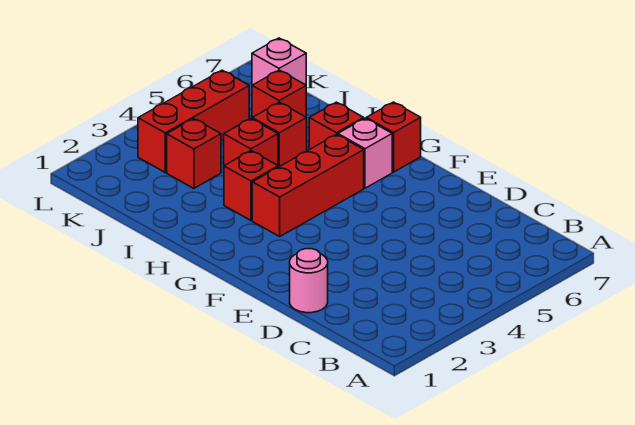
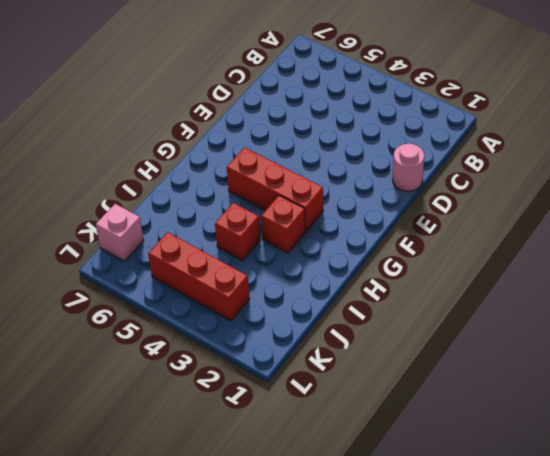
none -> pink brick G6 level 1
none -> red brick G7 level 1
none -> red brick H6 level 1

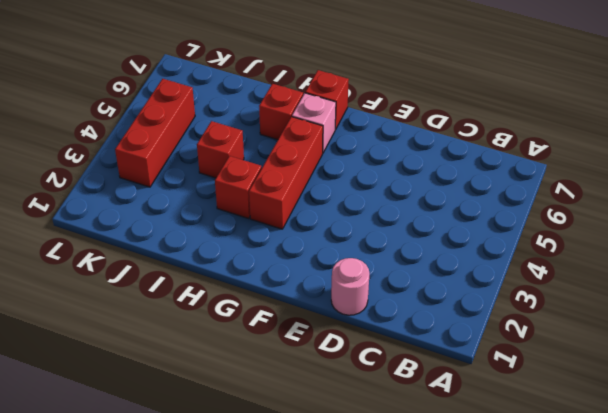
none -> red brick I5 level 1
none -> red brick J3 level 1
none -> red brick J6 level 1

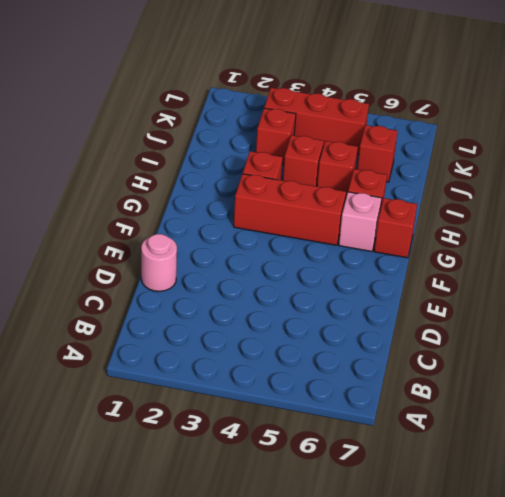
none -> pink brick K7 level 1

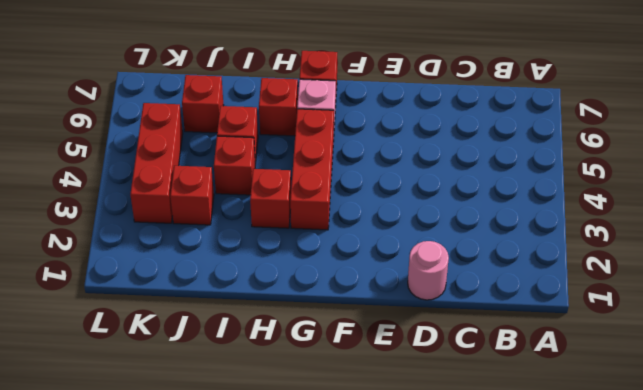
none -> pink brick K7 level 1

